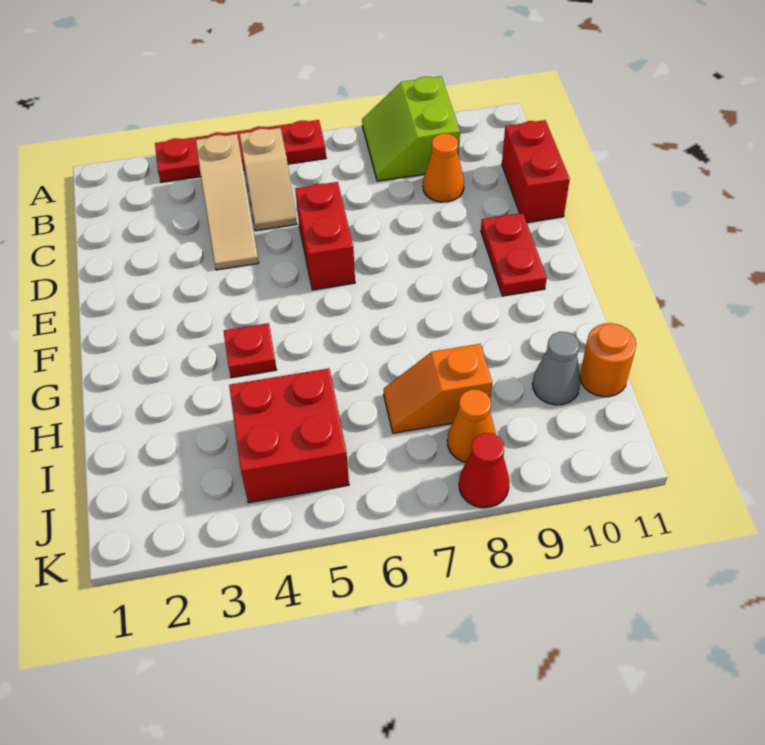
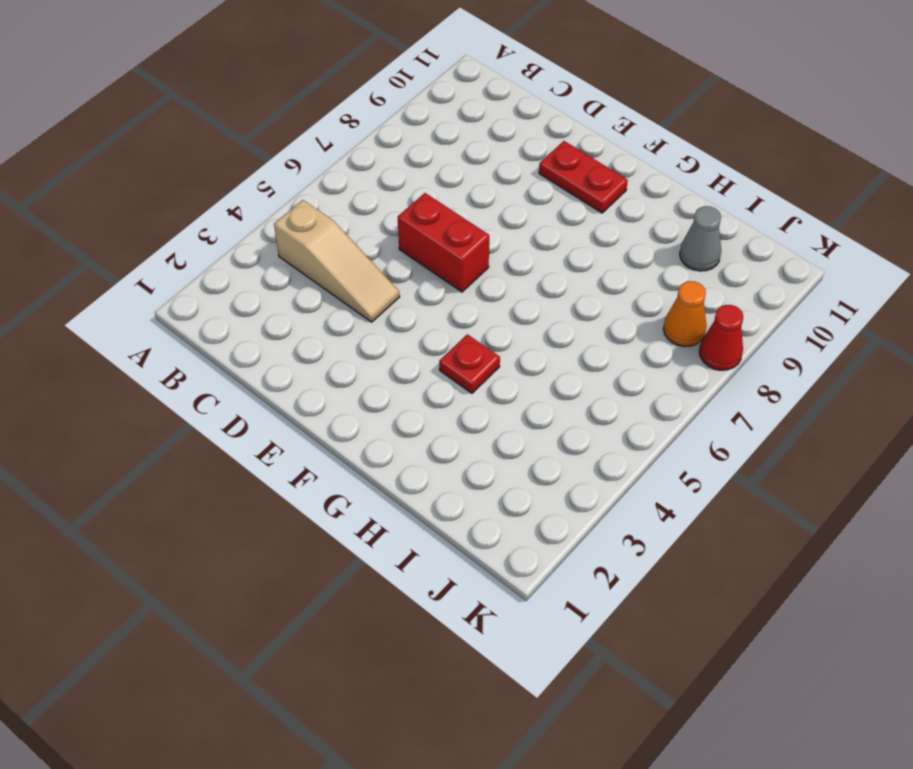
none -> red plate A3:A6 level 1
none -> lime slope A8:B9 level 1 top 9
none -> tan slope B5:C5 level 1 top B

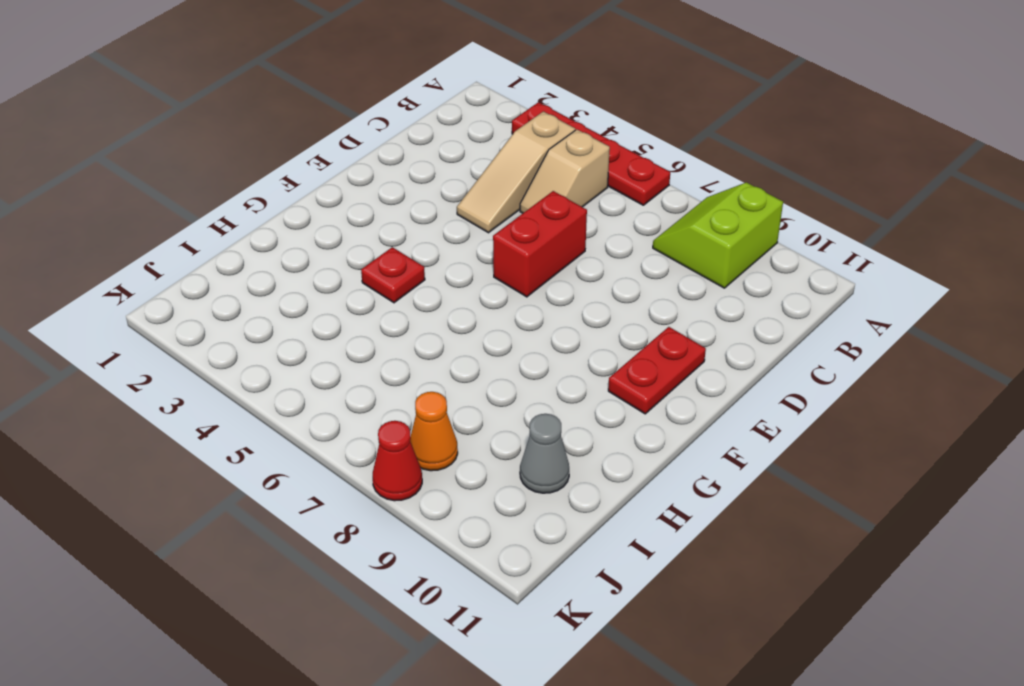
none -> orange cone C9 level 1
none -> red brick C11:D11 level 1
none -> red brick I4:J5 level 1

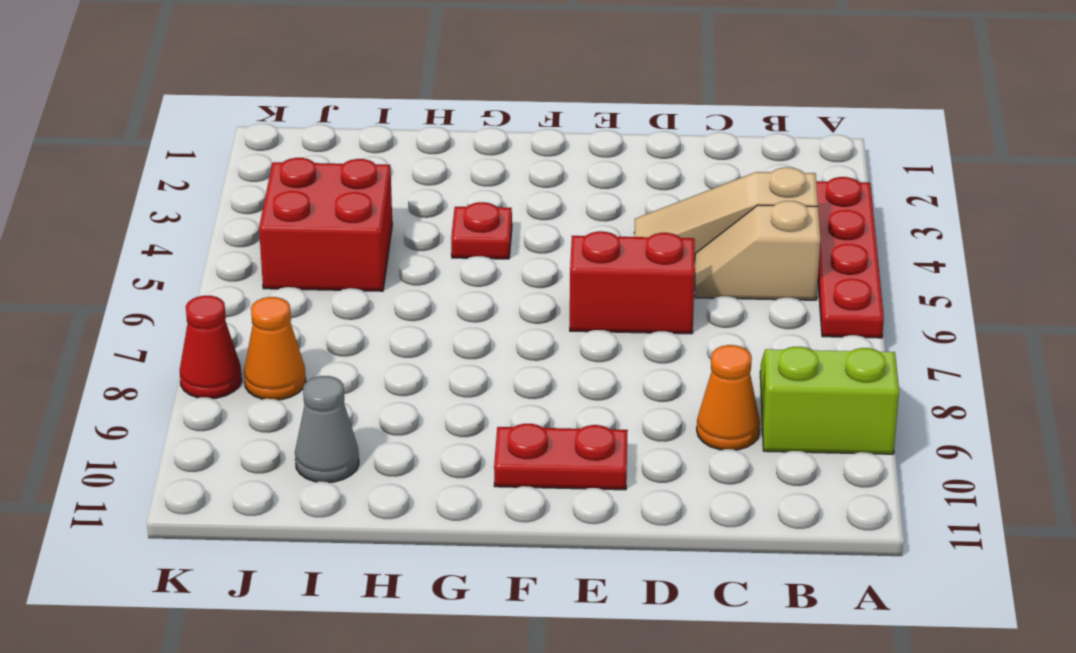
none -> red brick C11:D11 level 1
none -> orange slope I7:I8 level 1 top 8
none -> orange round brick I11 level 1

